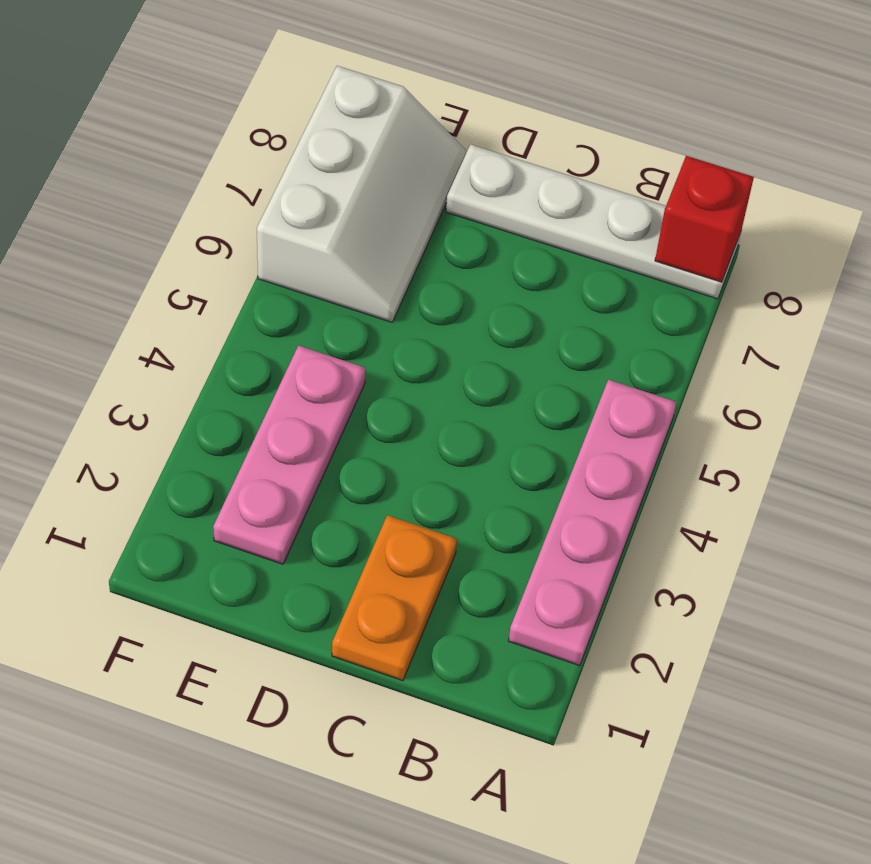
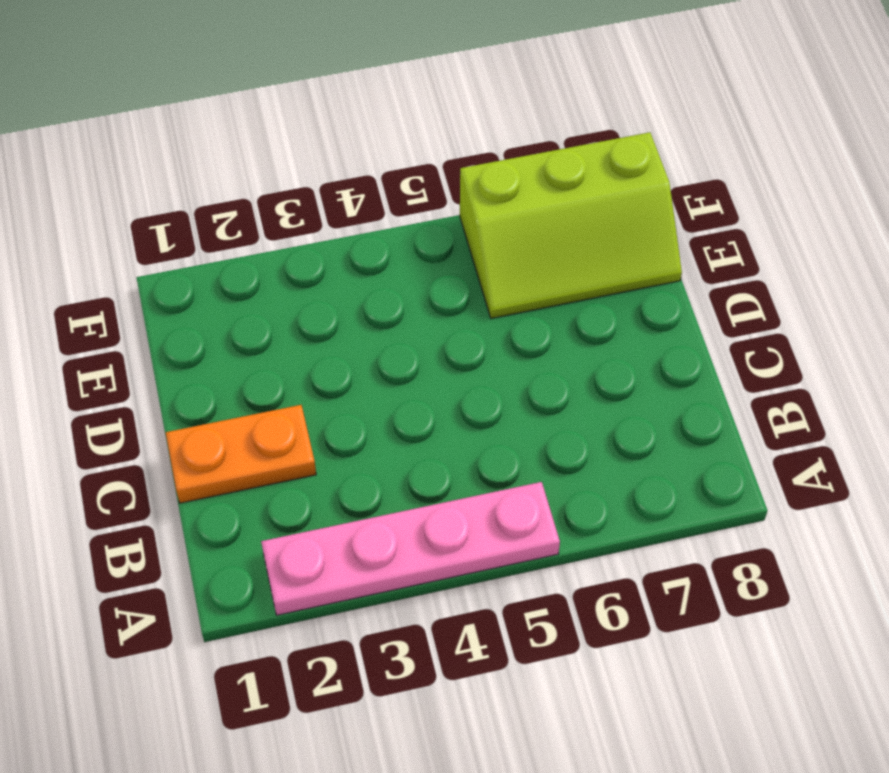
lime slope E6:F8 level 1 top F -> white slope E6:F8 level 1 top F
none -> white plate A8:D8 level 1
none -> pink plate E2:E4 level 1

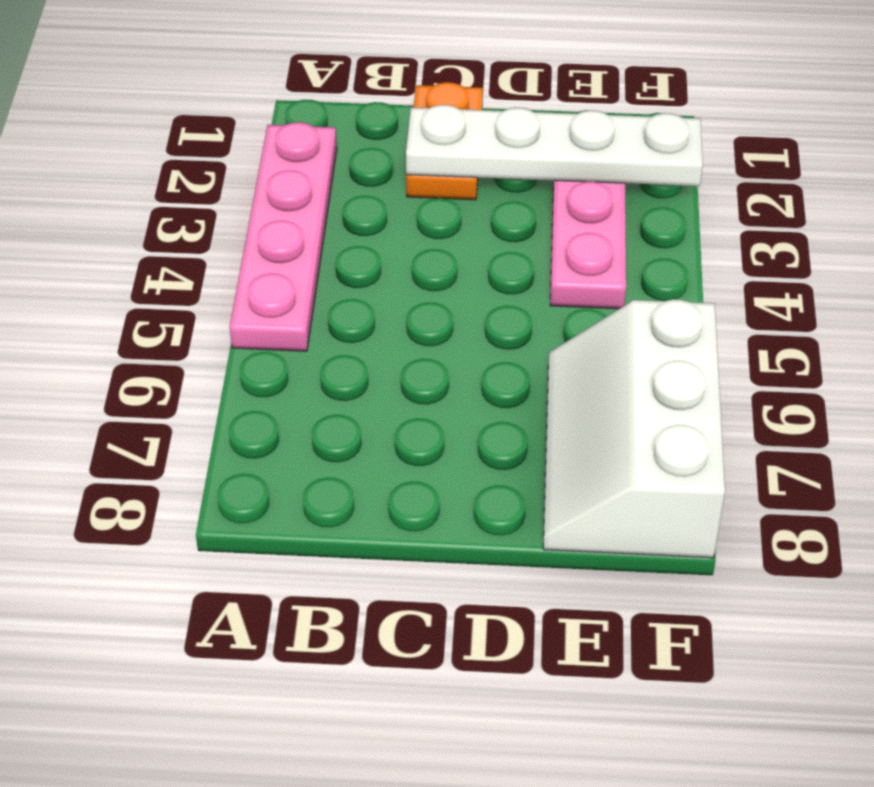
white plate C2:F2 level 2 -> white plate A8:D8 level 1
none -> red brick A8 level 2

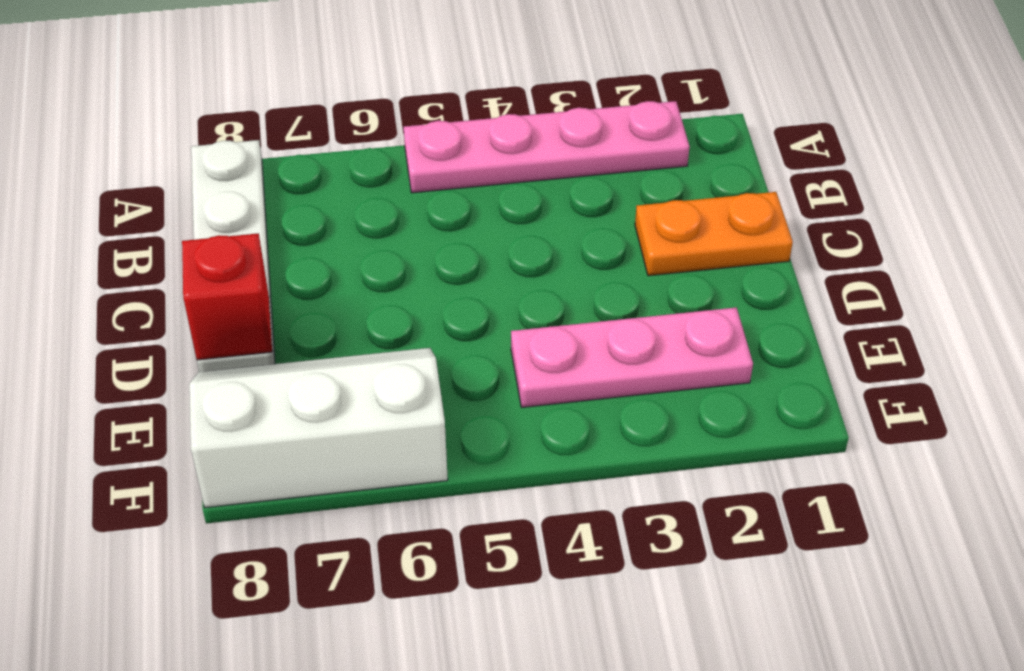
red brick D8 level 2 -> red brick A8 level 2

